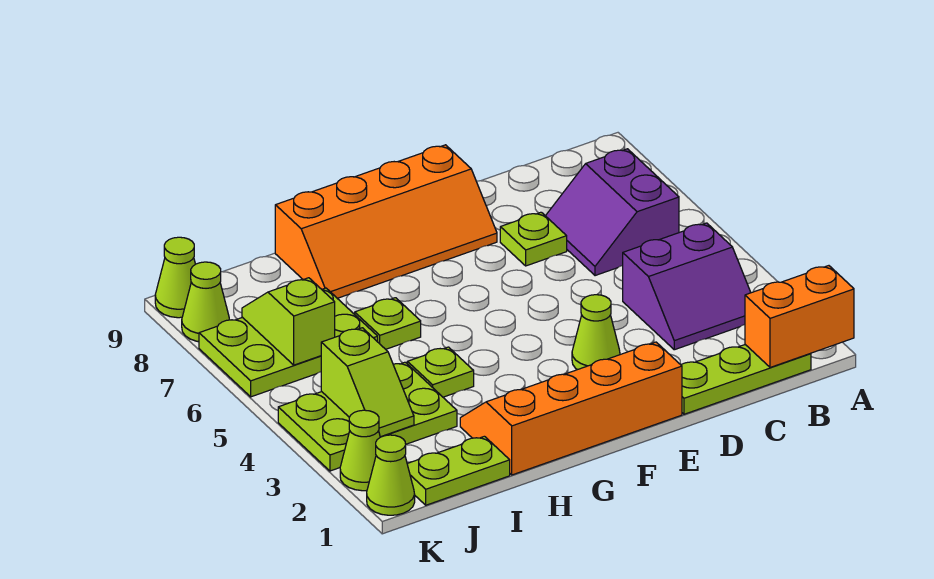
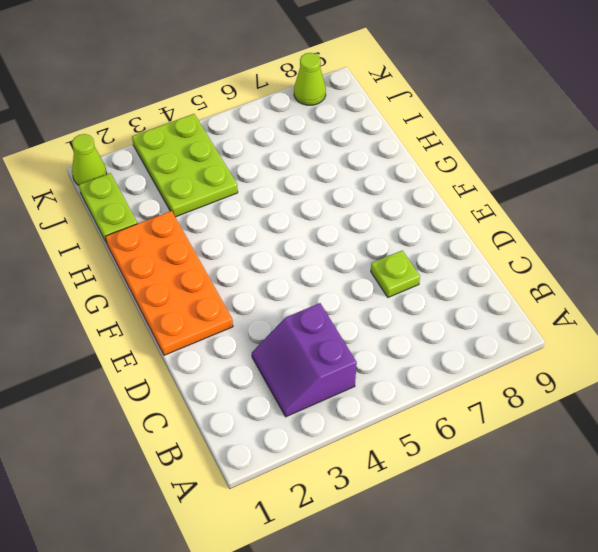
orange plate E1:H2 level 1 -> orange slope E1:H2 level 1 top 1
none -> lime plate B1:D1 level 1
none -> purple slope B6:C7 level 1 top B
none -> lime cone E3 level 1

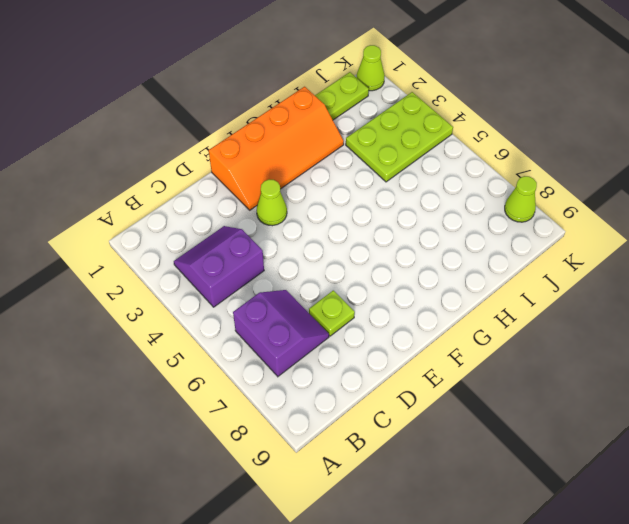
none -> lime plate B1:D1 level 1
none -> orange slope E8:H9 level 1 top 9
none -> lime plate H4 level 1

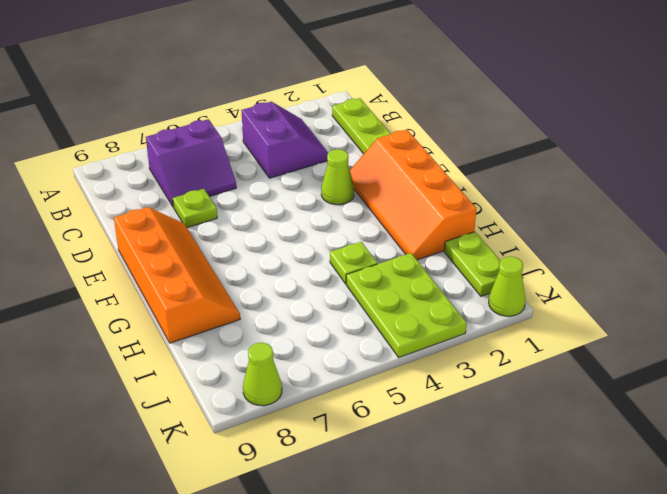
none -> lime plate H6 level 1
none -> lime plate I6:K7 level 1
none -> lime cone K2 level 1

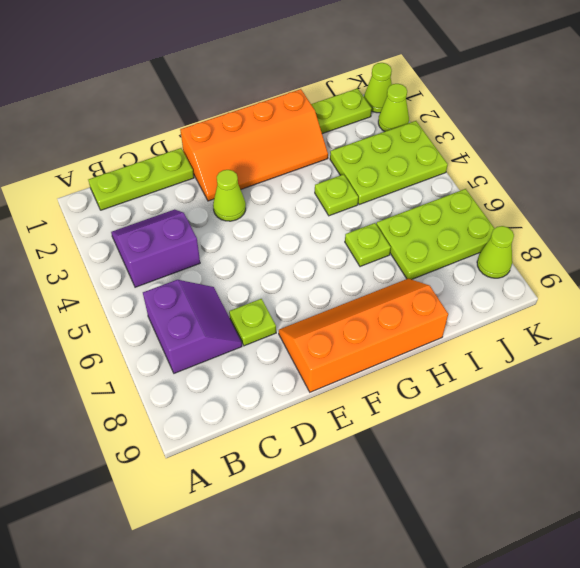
none -> lime cone K9 level 1
none -> orange brick A1:B1 level 2
none -> lime slope J3:J4 level 2 top 4

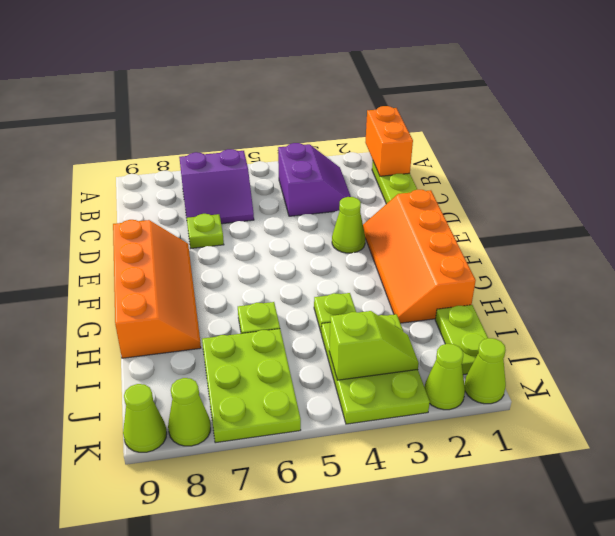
none -> lime slope J6:J7 level 2 top 6

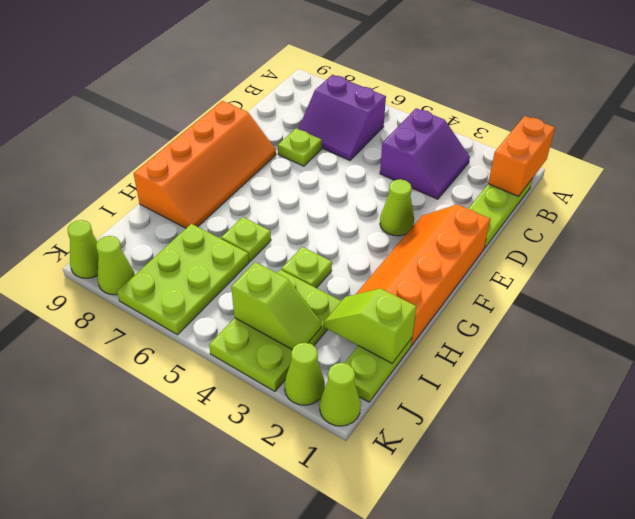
lime slope I1:I2 level 2 top 1 -> lime slope J6:J7 level 2 top 6

